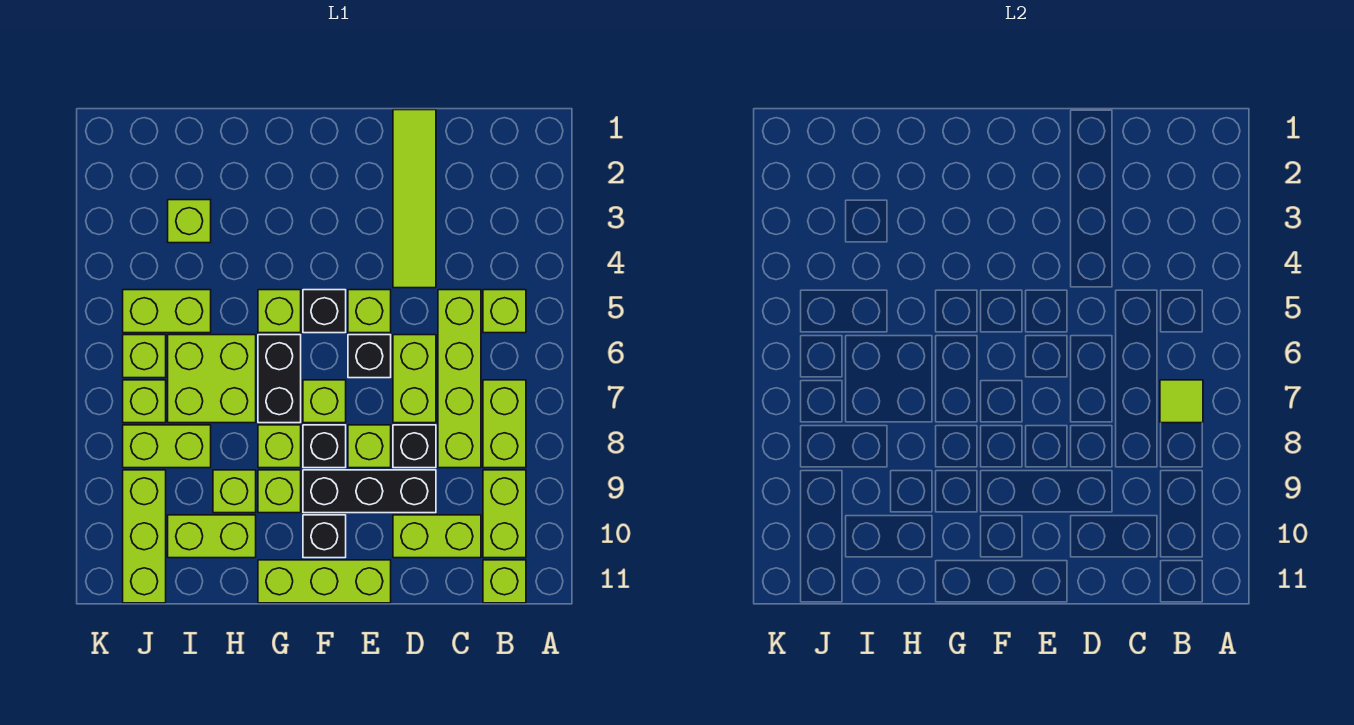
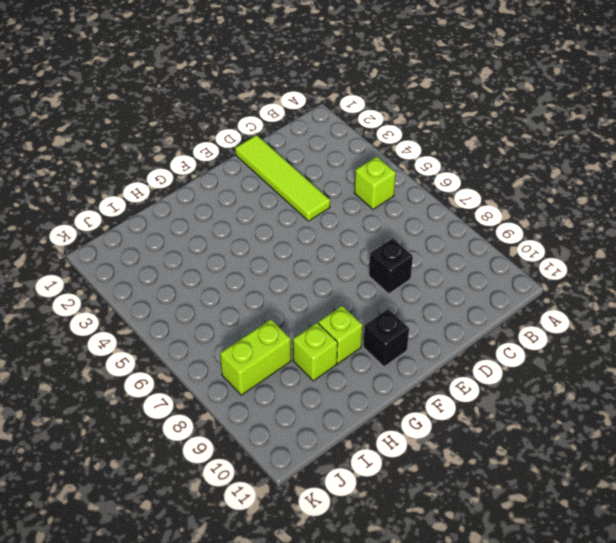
none -> lime brick B7:B8 level 1
none -> lime brick B9:B10 level 1
none -> lime brick B11 level 1
none -> lime brick C5:C8 level 1

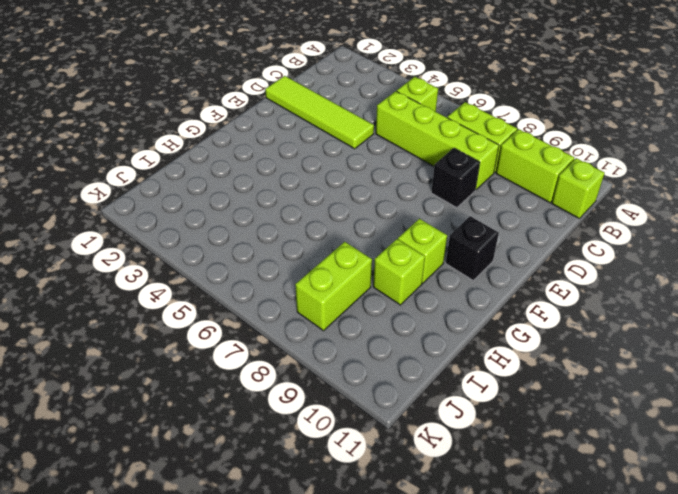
none -> lime brick C10:D10 level 1
none -> lime brick D6:D7 level 1
none -> black brick D9:F9 level 1
none -> lime brick E5 level 1

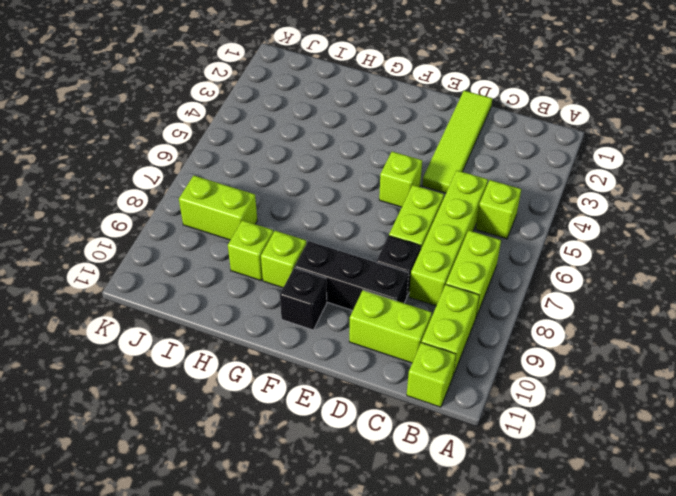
none -> black brick E6 level 1
none -> lime brick E8 level 1
none -> lime brick E11:G11 level 1
none -> black brick F5 level 1

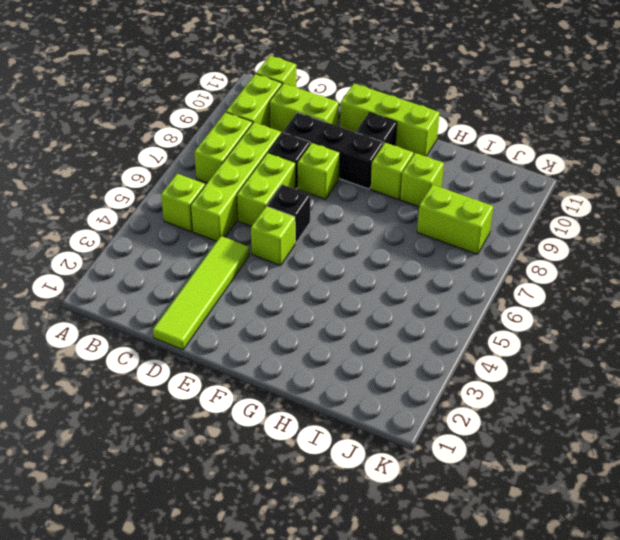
none -> black brick F5 level 1
none -> lime brick F7 level 1
none -> black brick F8 level 1
none -> lime brick G5 level 1

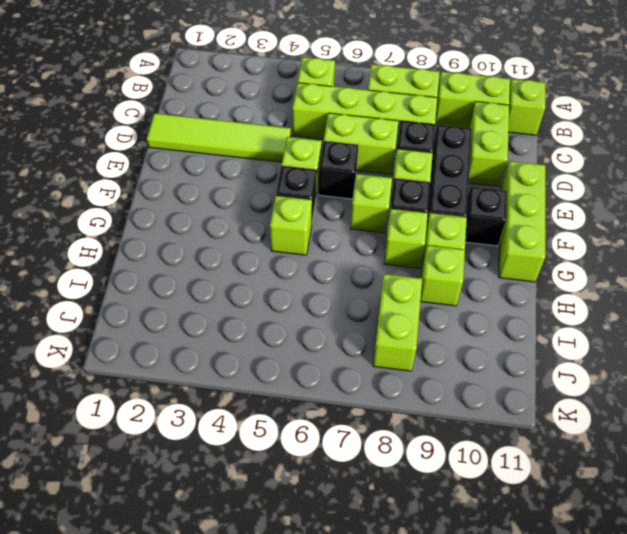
none -> black brick G6:G7 level 1
none -> lime brick H6:I7 level 1
none -> lime brick H10:I10 level 1
none -> lime brick I3 level 1

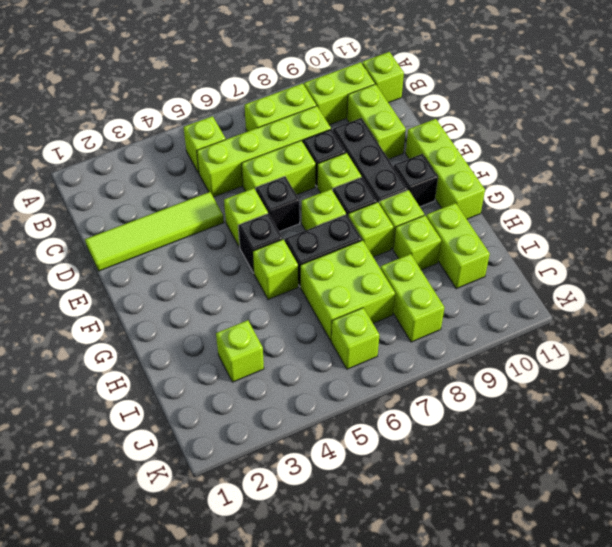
none -> lime brick I5:J5 level 1
none -> lime brick J7 level 1
none -> lime brick J9:J11 level 1
none -> lime tile B7 level 2

